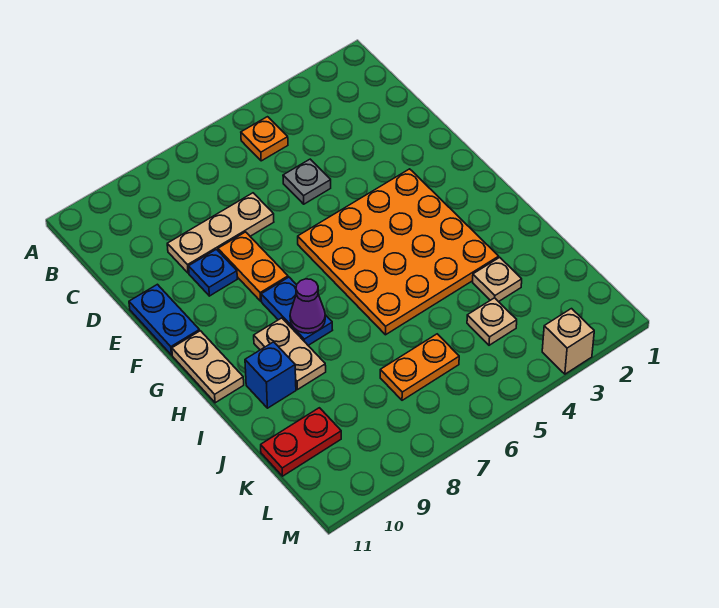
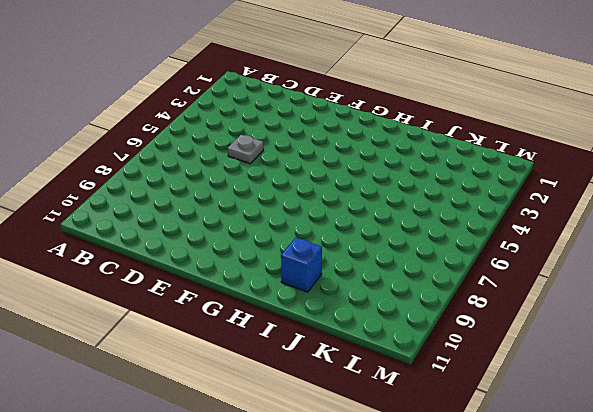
none -> orange plate B5 level 1
none -> tan plate D7:D9 level 1
none -> orange plate E8:F8 level 1

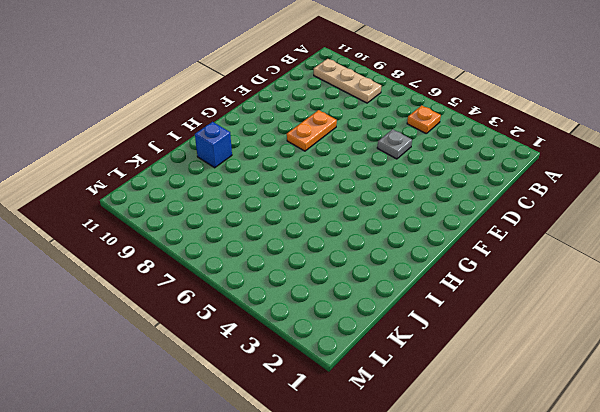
tan plate B8:B10 level 1 -> tan plate D7:D9 level 1
none -> blue plate E9 level 1
none -> blue plate E11:F11 level 1
none -> orange plate F3:I6 level 1

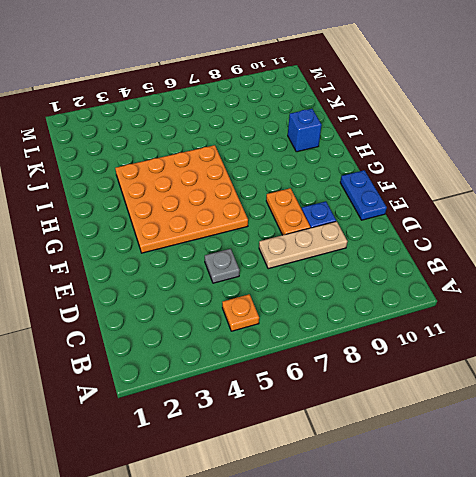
none -> blue plate G8:H8 level 1
none -> tan plate G11:H11 level 1
none -> tan plate H9:I9 level 1

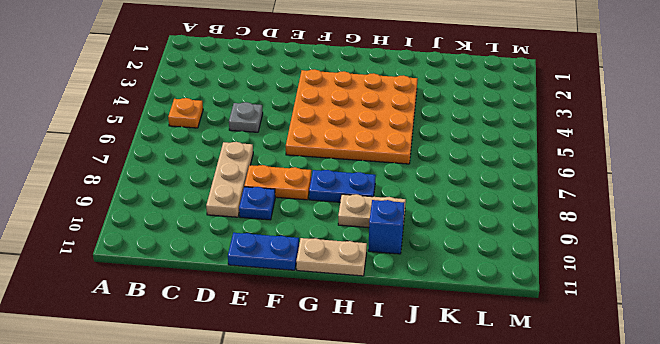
none -> tan plate J3 level 1
none -> tan plate K4 level 1
none -> orange plate K6:K7 level 1

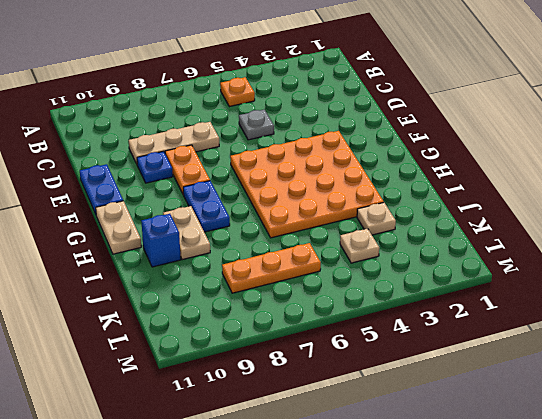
orange plate K6:K8 level 1 -> orange plate K6:K7 level 1
none -> red plate K10:K11 level 1
none -> tan brick M3 level 1
none -> purple cone H8 level 2

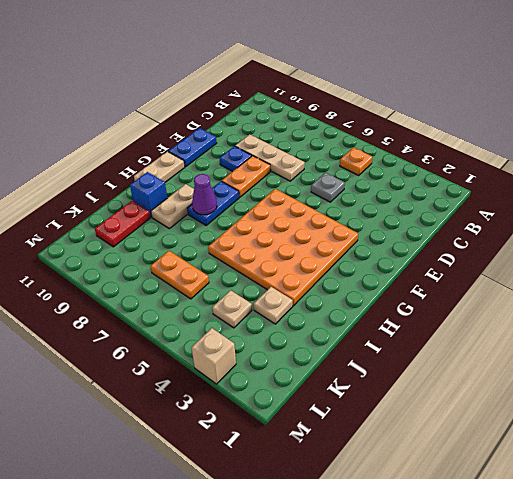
red plate J10:K10 level 1 -> red plate K10:K11 level 1

